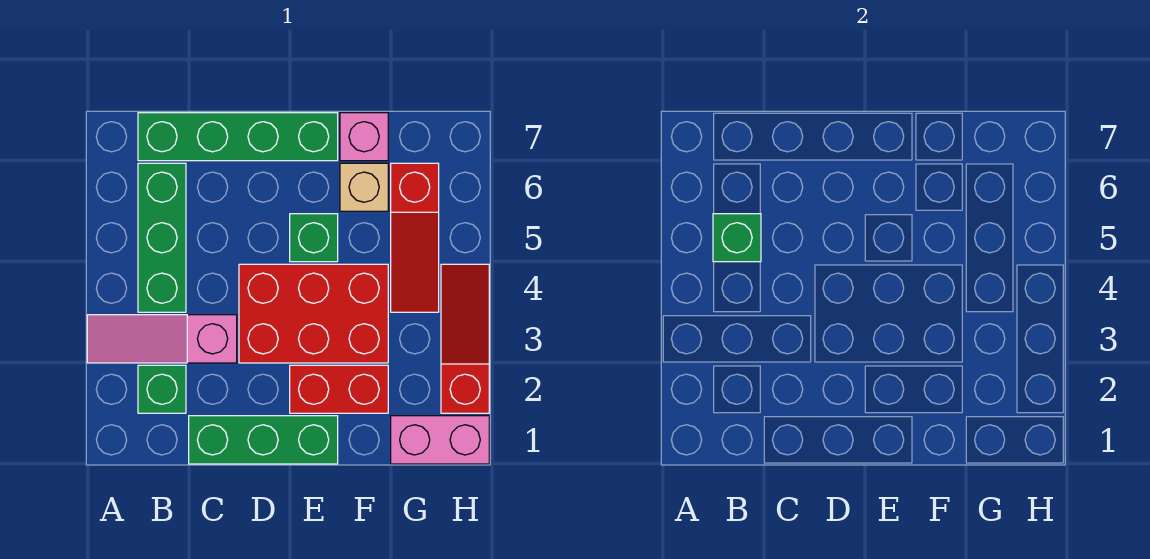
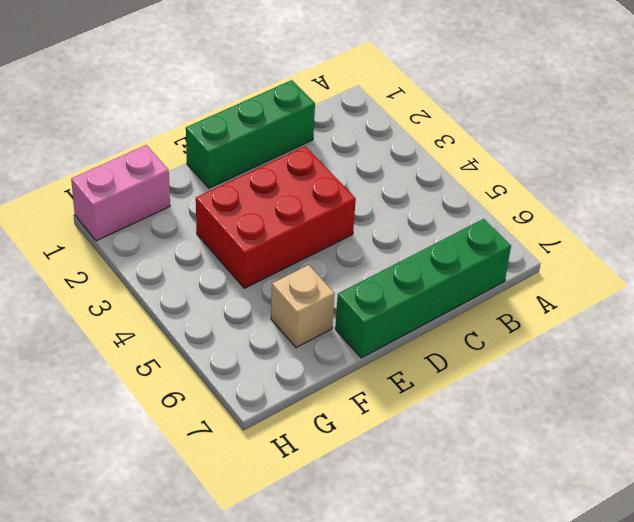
none -> pink slope A3:C3 level 1 top C
none -> green brick B2 level 1
none -> green brick B4:B6 level 1

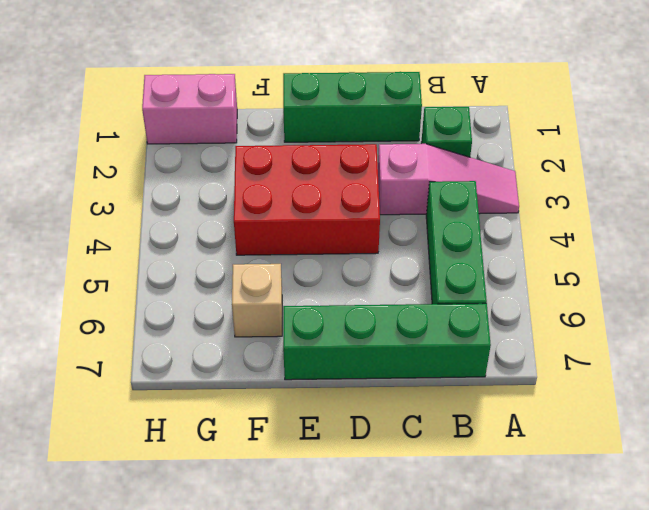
none -> red brick E2:F2 level 1
none -> green brick E5 level 1
none -> pink brick F7 level 1

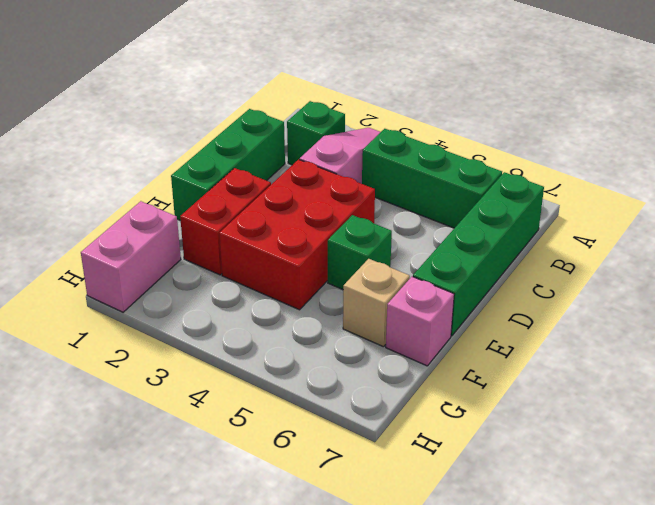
none -> red slope G4:G6 level 1 top 6
none -> red slope H2:H4 level 1 top 2
none -> green brick B5 level 2

